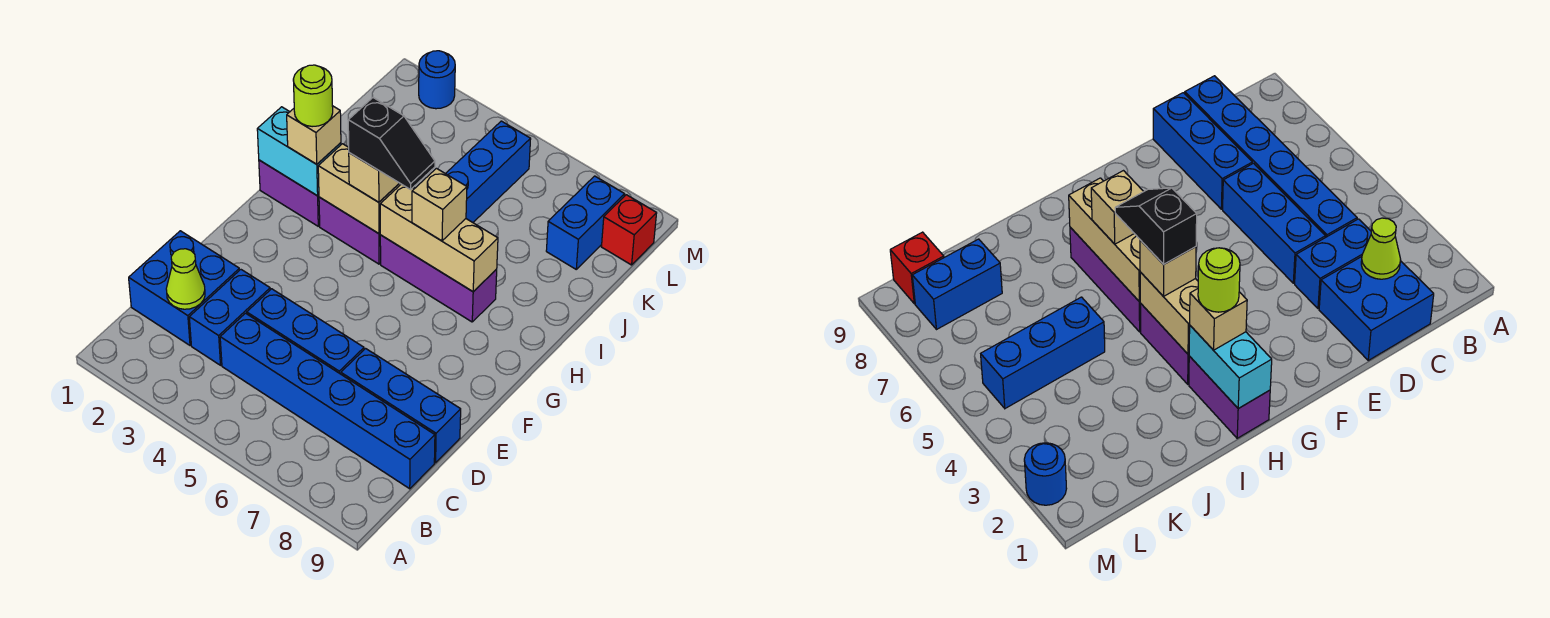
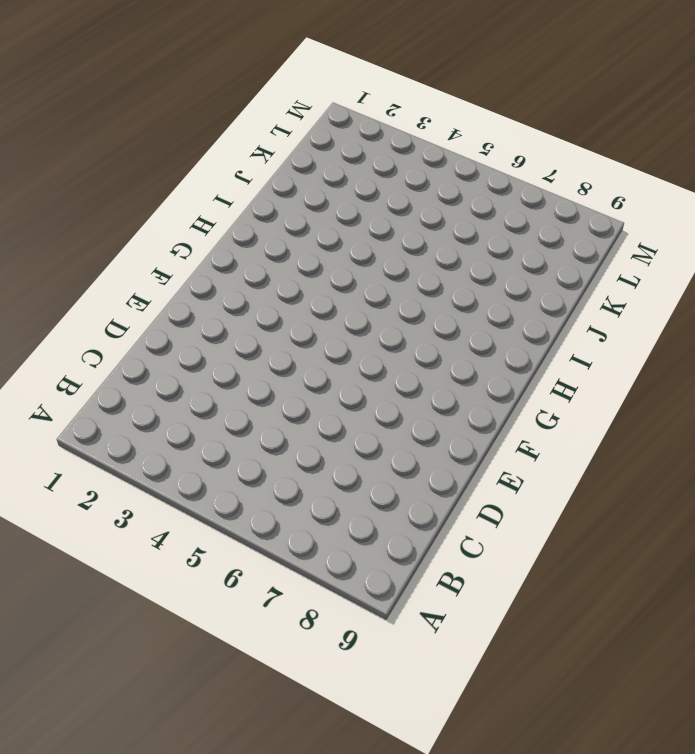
none -> blue brick C1:D2 level 1
none -> blue brick C3:D3 level 1
none -> blue brick C4:C9 level 1

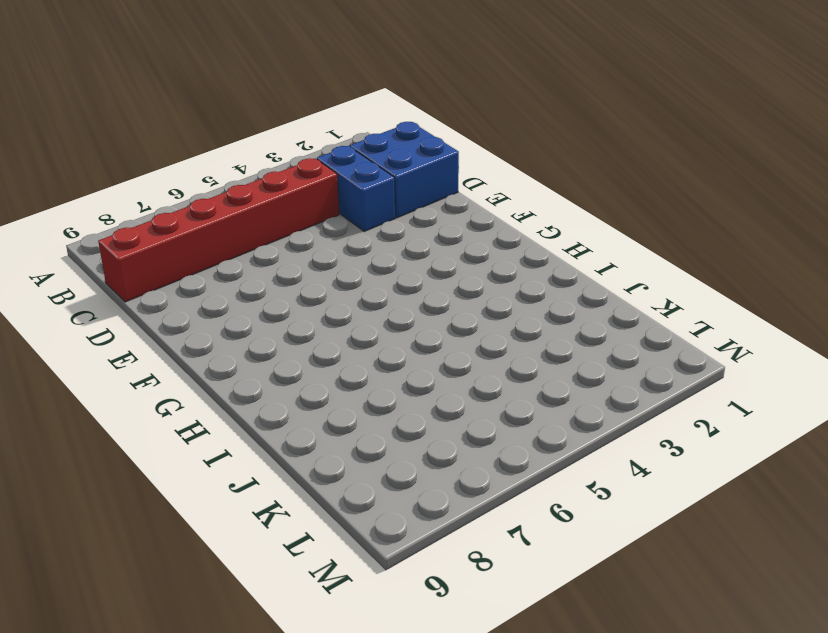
red brick C4:C9 level 1 -> blue brick C4:C9 level 1
none -> blue brick D4:D6 level 1
none -> blue brick D7:D9 level 1
none -> purple brick H1:H2 level 1

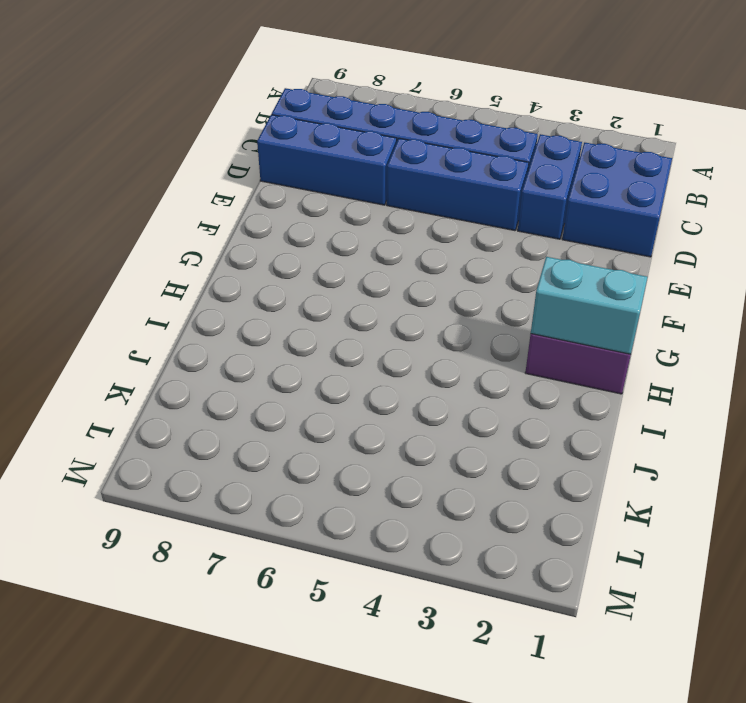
none -> purple brick H3:H4 level 1
none -> purple brick H5:H7 level 1
none -> blue brick J5:L5 level 1

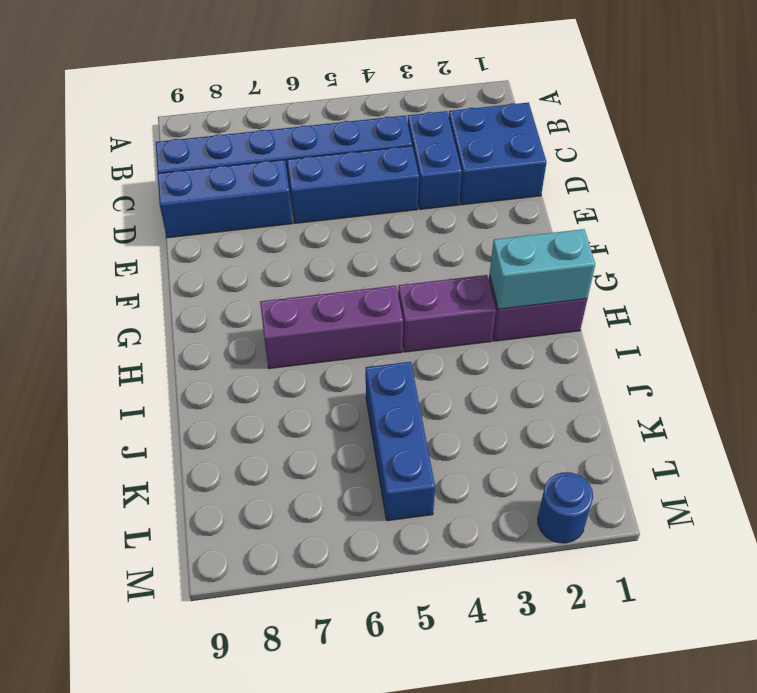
none -> blue brick K8:L8 level 1
none -> red brick L9 level 1
none -> lime cone C2 level 2

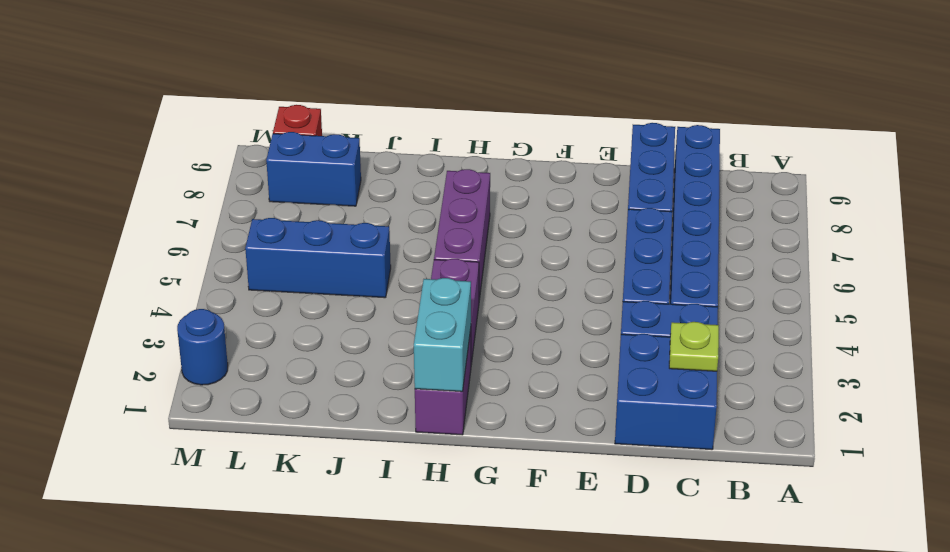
lime plate C2 level 2 -> lime cone C2 level 2
none -> tan brick H3:H4 level 2
none -> tan brick H5:H7 level 2
none -> tan brick H2 level 3

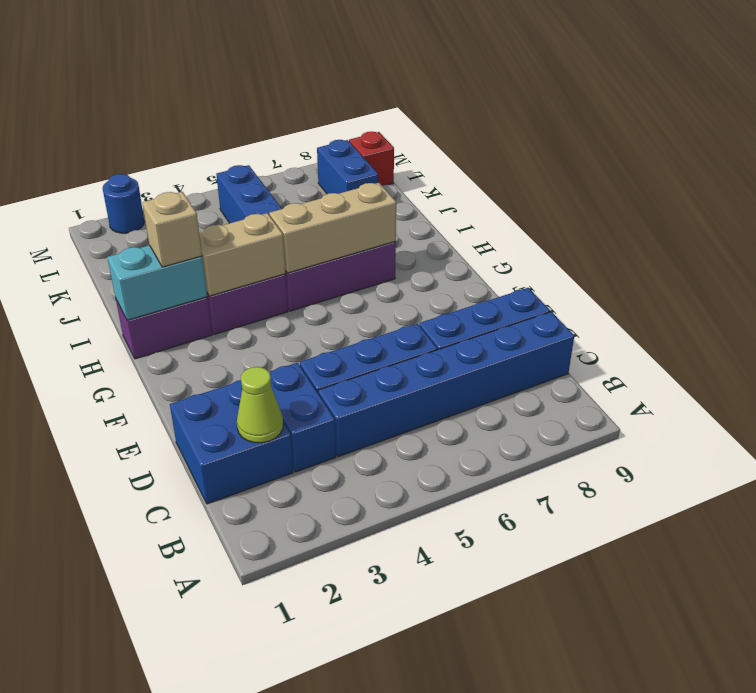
none -> tan brick H4 level 3
none -> tan brick H6 level 3
none -> lime round brick H2 level 4

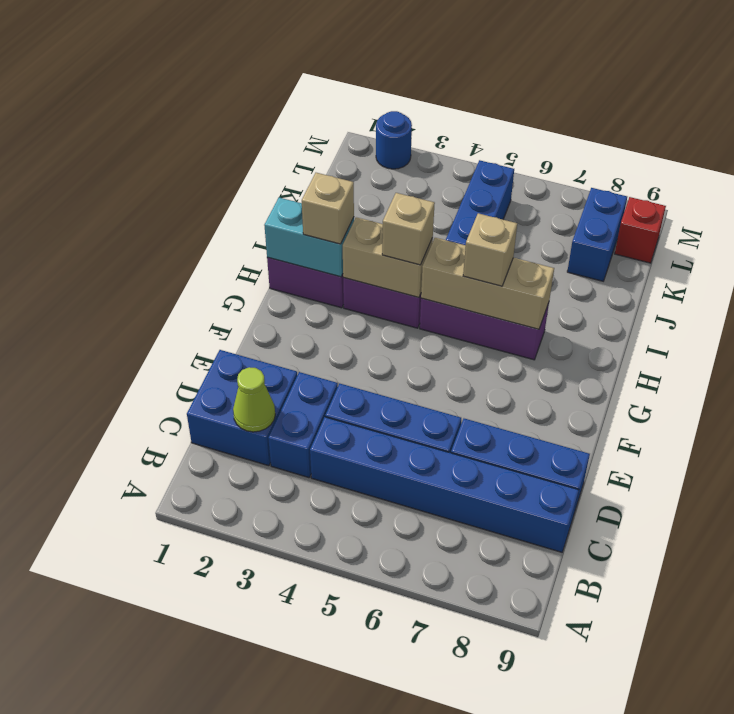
none -> lime round brick H2 level 4
none -> black slope H4:H5 level 4 top 4

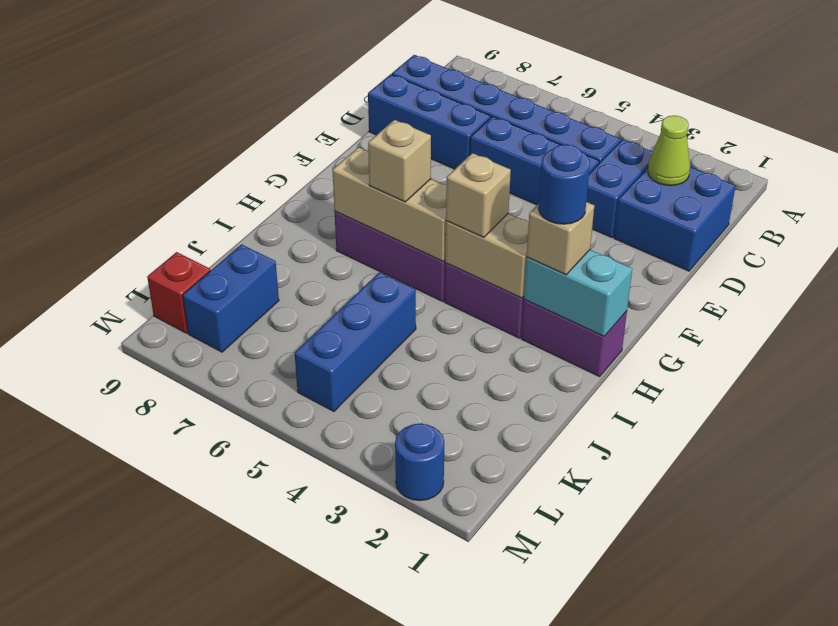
blue round brick H2 level 4 -> lime round brick H2 level 4
none -> black slope H4:H5 level 4 top 4

